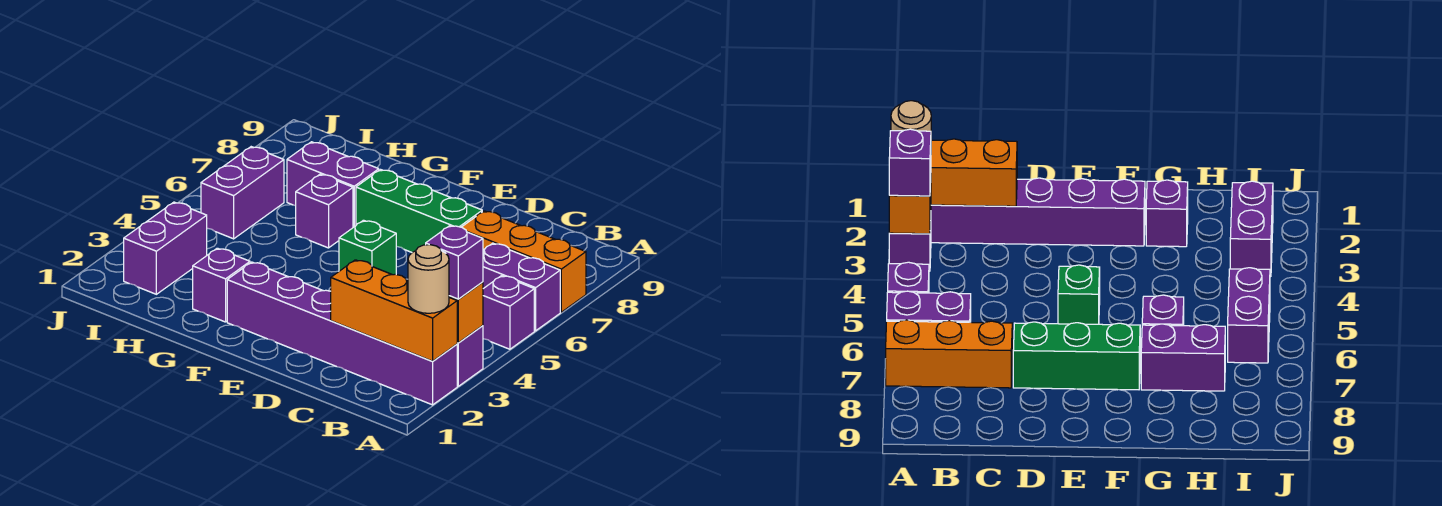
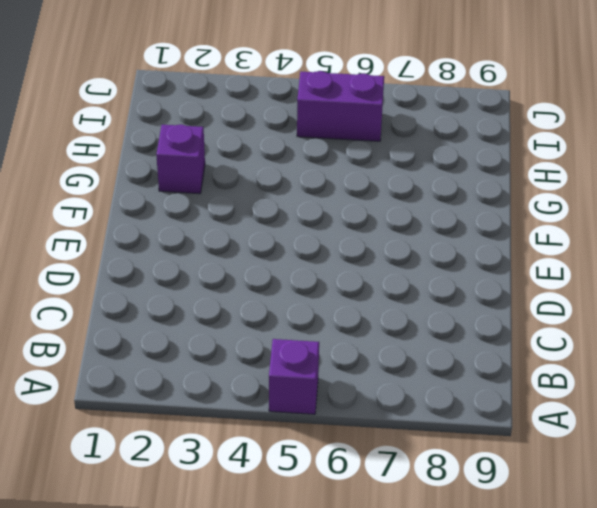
none -> purple brick A2:F2 level 1
none -> purple brick A3 level 1
none -> purple brick A6:B6 level 1

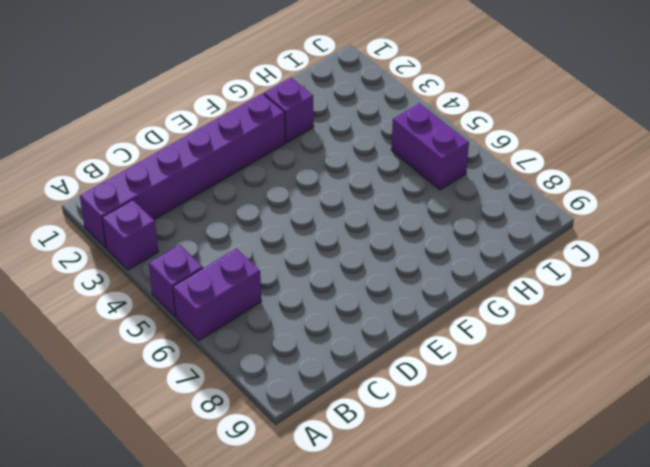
none -> orange brick A7:C7 level 1
none -> green brick D7:F7 level 1
none -> green brick E5 level 1

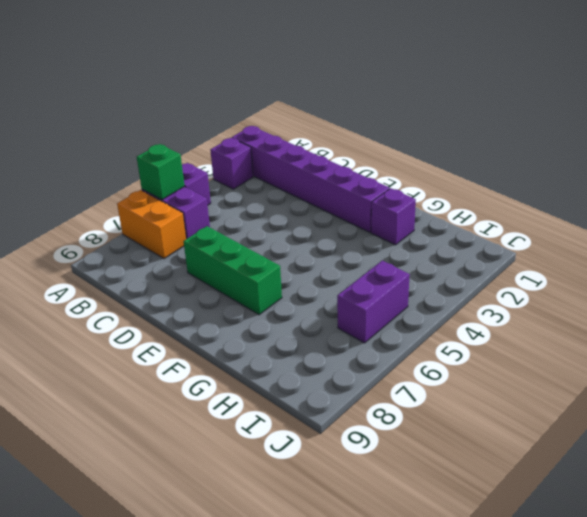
green brick A6 level 2 -> green brick E5 level 1
orange brick A7:B7 level 1 -> orange brick A7:C7 level 1
none -> purple brick G6 level 1
none -> purple brick G7:H7 level 1
none -> purple brick I2:I3 level 1

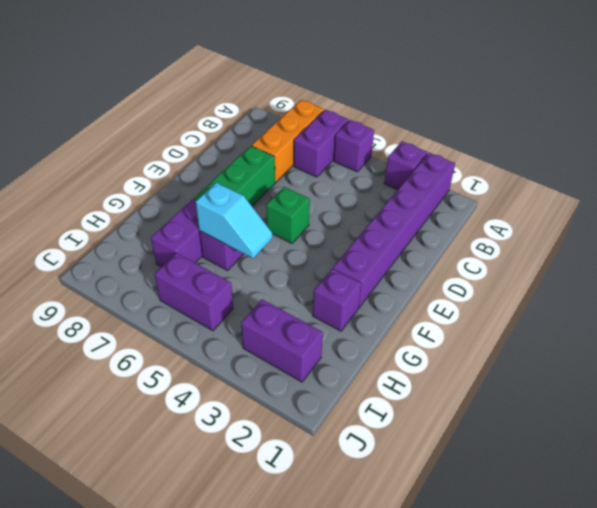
cyan slope G5:G6 level 2 top 6 -> none
none -> orange brick A2:C2 level 2
none -> orange brick A3 level 2
none -> tan round brick A2 level 3

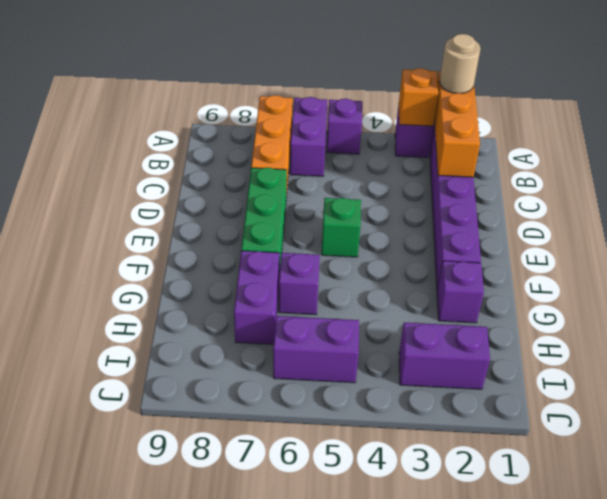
none -> purple brick A3 level 3

